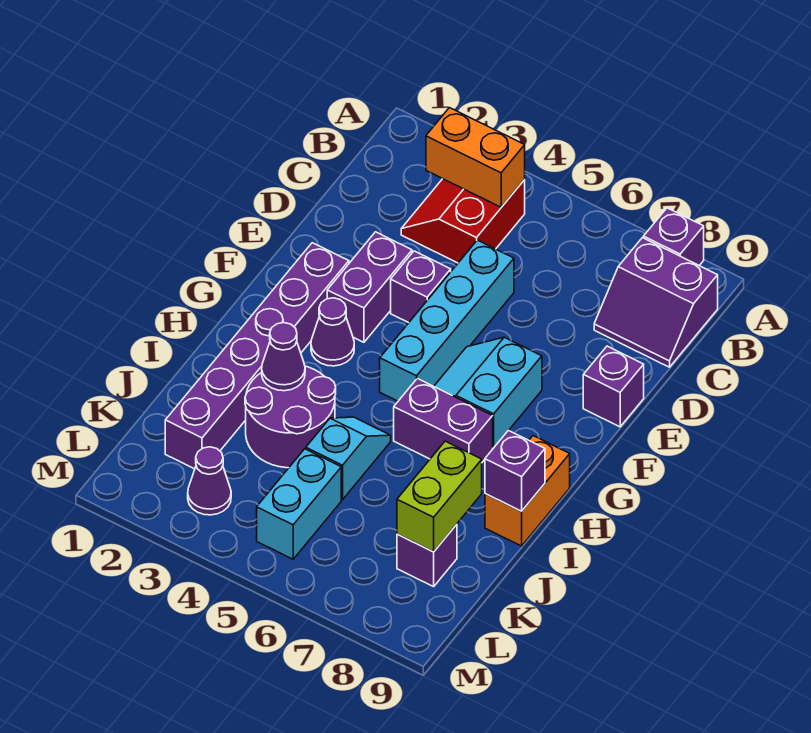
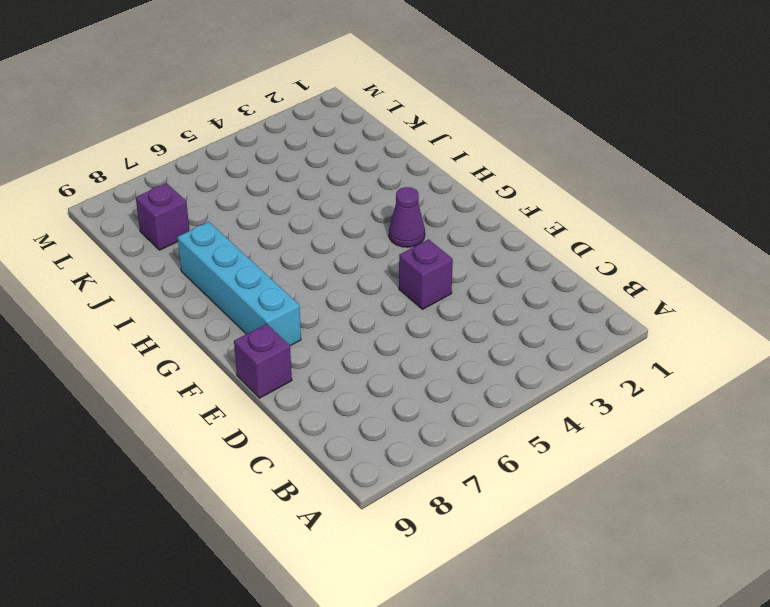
cyan brick F8:I8 level 1 -> cyan brick D5:G5 level 1
none -> purple brick A8 level 1
none -> red slope B3:C4 level 1 top 4
none -> purple slope B8:C9 level 1 top B

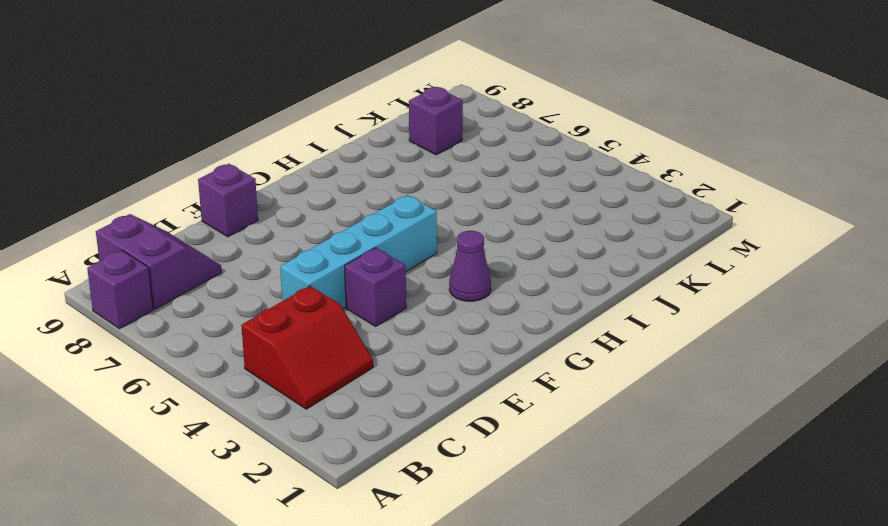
none -> purple brick E3:F3 level 1
none -> purple brick F2:K2 level 1
none -> cyan slope F6:G7 level 1 top 7

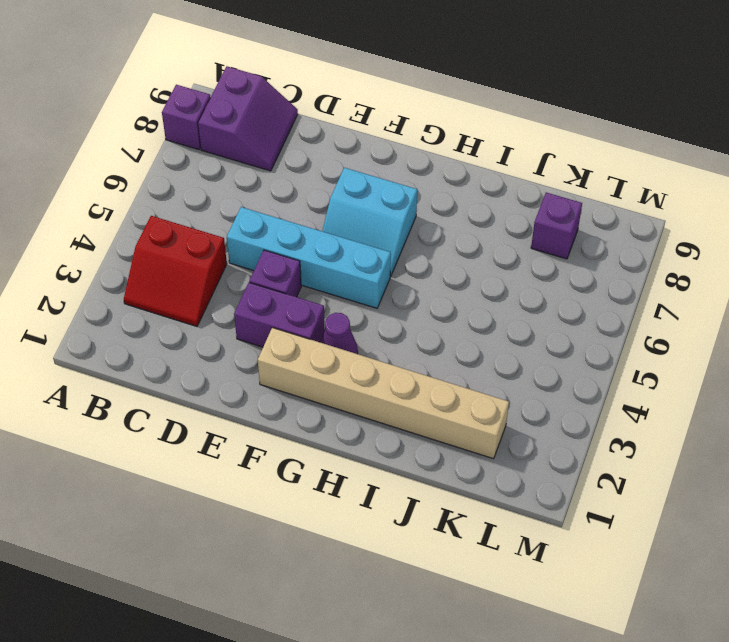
tan brick F2:K2 level 1 -> purple brick F2:K2 level 1
none -> purple brick E9 level 1
none -> purple brick H6:H7 level 1
none -> orange brick H9:I9 level 1

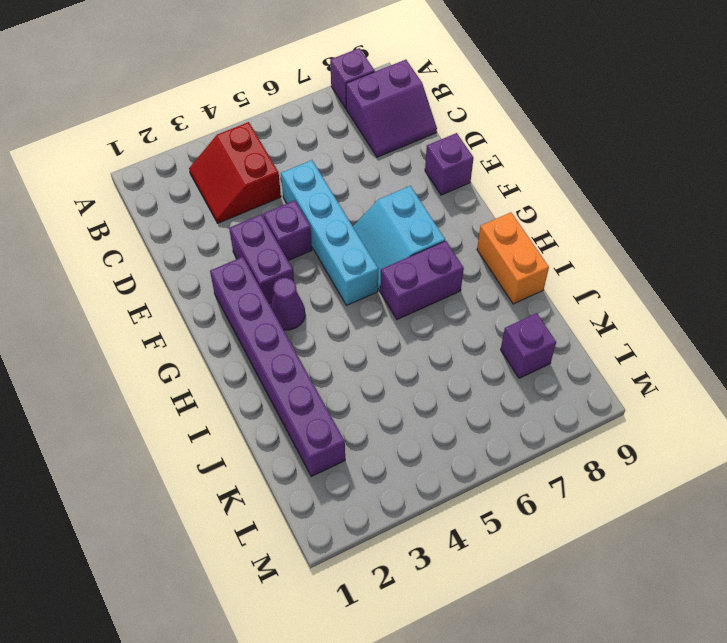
none -> purple round brick I3:J4 level 1
none -> cyan slope I5:J5 level 1 top J
none -> cyan brick K5:L5 level 1

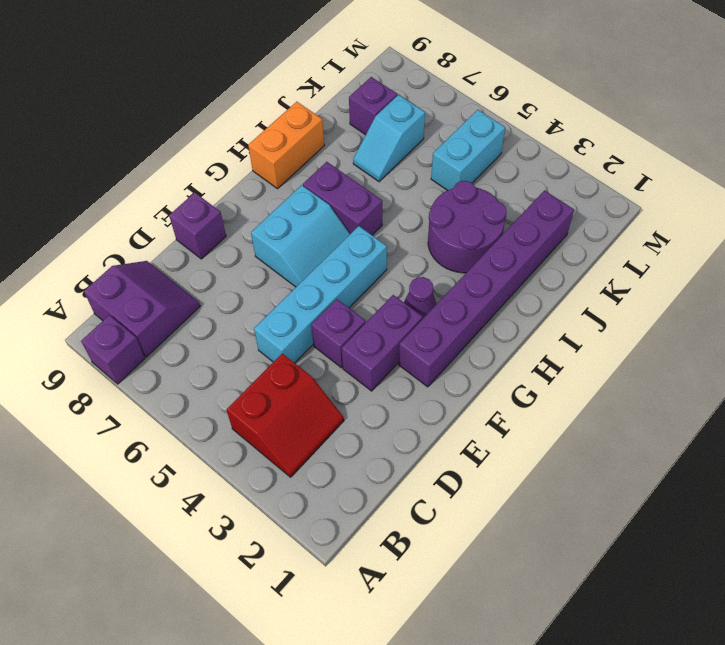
cyan slope J7:K7 level 1 top K -> cyan slope I5:J5 level 1 top J
none -> purple cone L3 level 1
none -> orange brick B3:B4 level 2
none -> purple cone I3 level 2

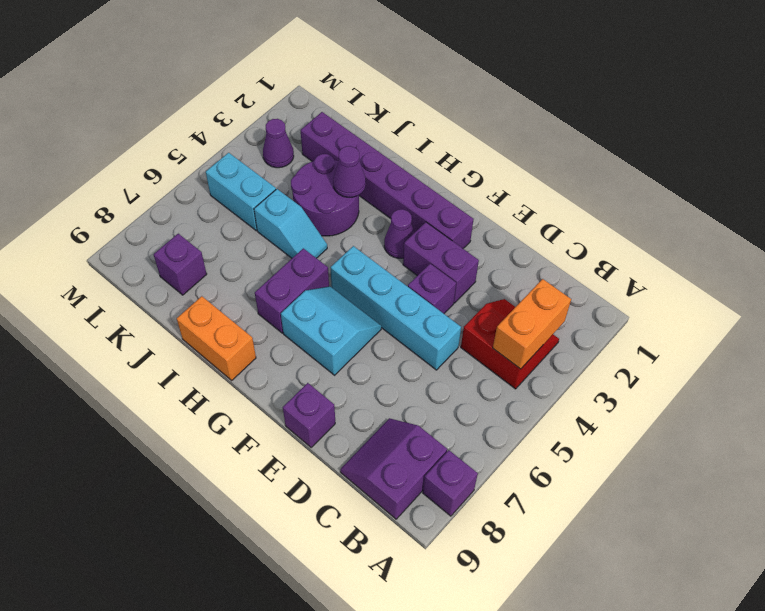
none -> purple brick I9 level 2
none -> lime brick J8:K8 level 2

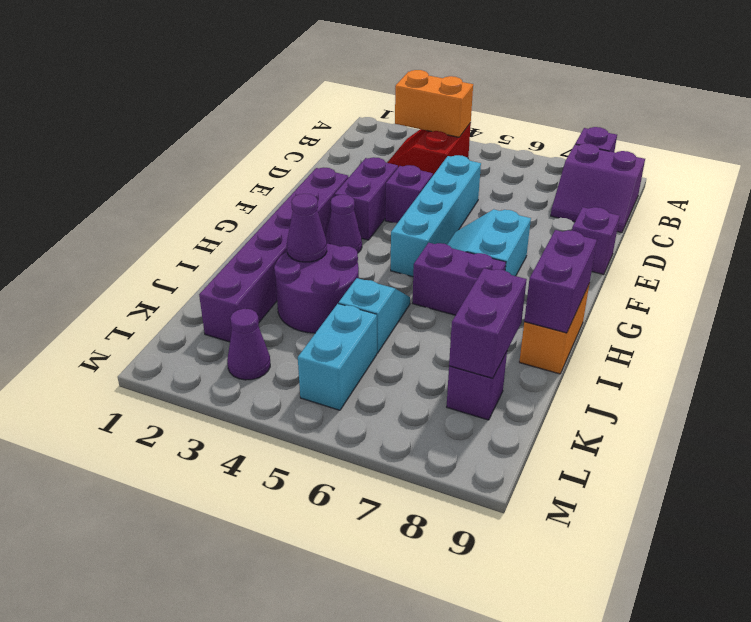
purple brick H9:I9 level 2 -> purple brick I9 level 2
purple brick J8:K8 level 2 -> lime brick J8:K8 level 2

